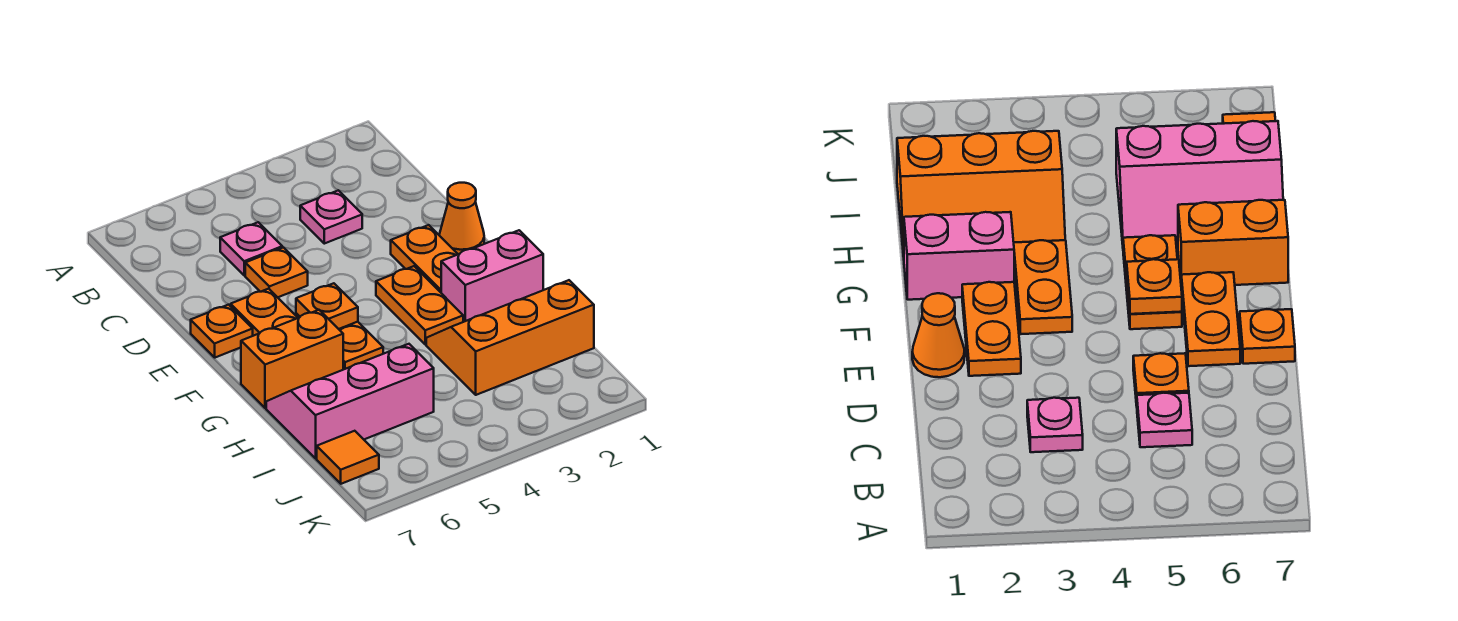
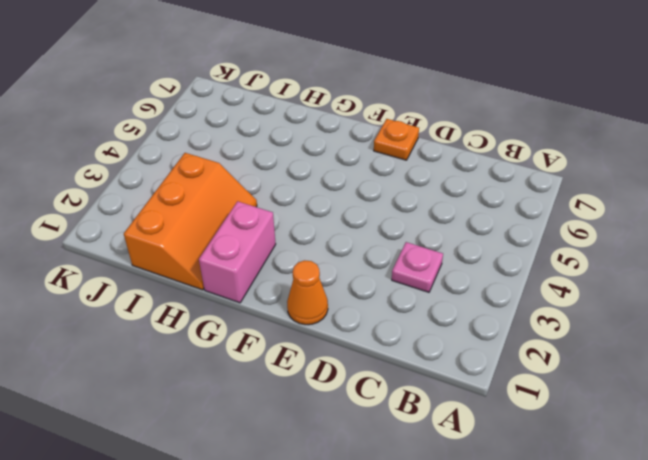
none -> pink plate C5 level 1
none -> orange plate D5 level 1
none -> orange plate E2:F2 level 1

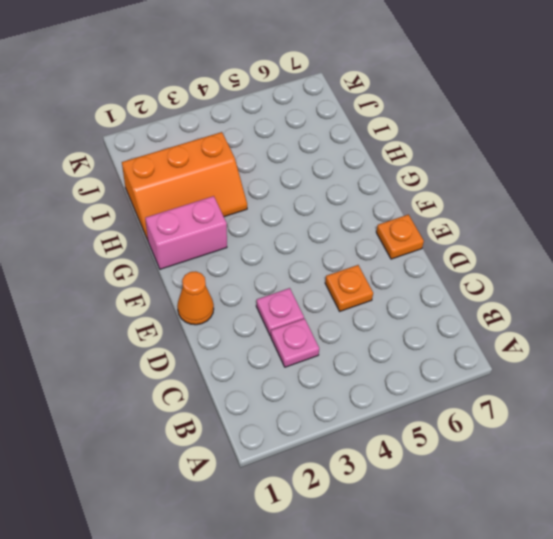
pink plate D3 level 1 -> pink plate C5 level 1
none -> orange plate E2:F2 level 1
none -> orange plate E6:F6 level 1
none -> orange plate F3:G3 level 1

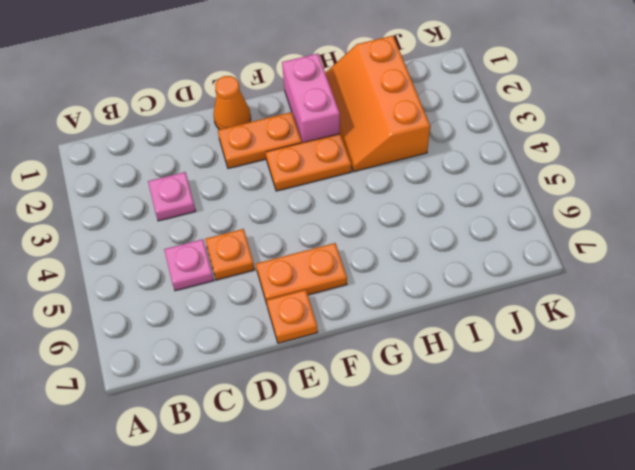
none -> orange plate F5:G5 level 1
none -> orange brick G6:G7 level 1
none -> pink slope H5:I7 level 1 top I

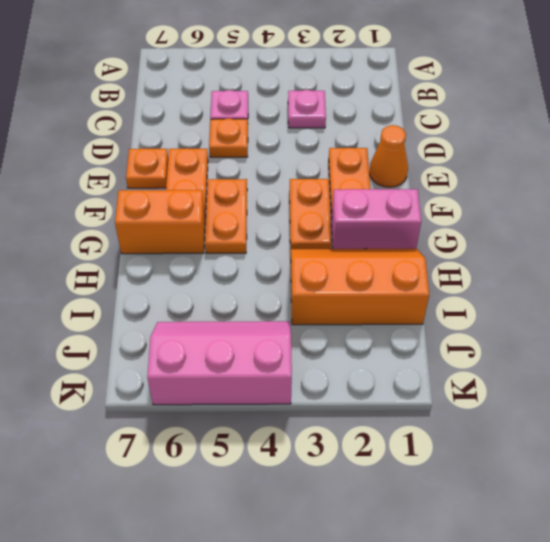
pink slope J4:K6 level 1 top K -> pink slope H5:I7 level 1 top I
none -> orange tile J7 level 1
none -> orange plate F5 level 2

